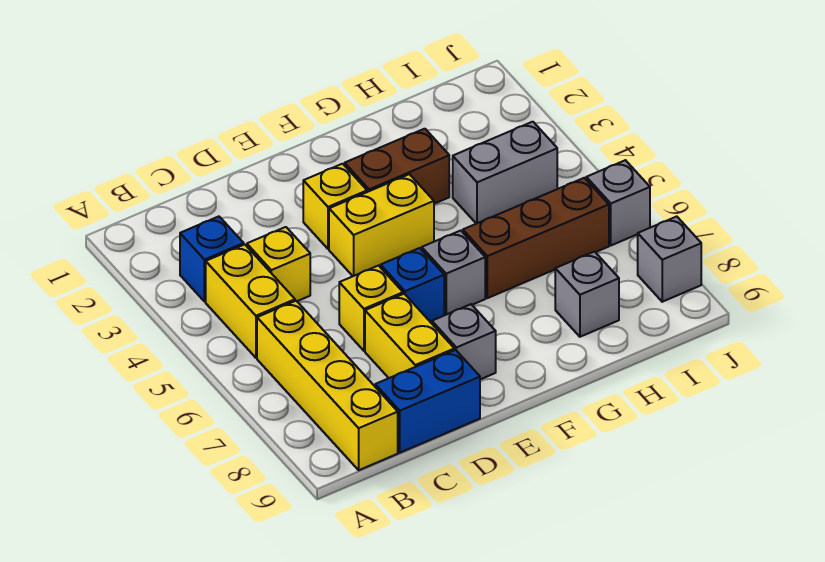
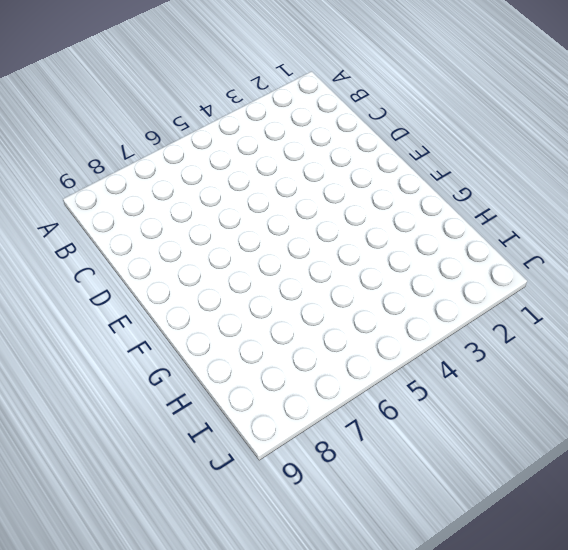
none -> blue brick B3 level 1
none -> yellow brick B4:B5 level 1
none -> yellow brick B6:B9 level 1

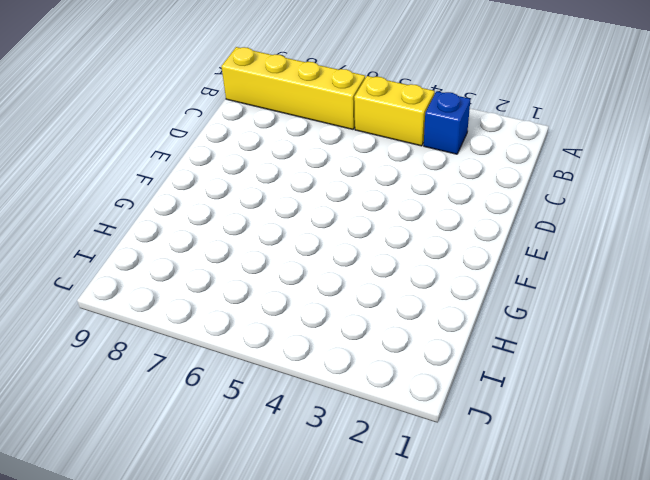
none -> yellow brick C4 level 1
none -> blue brick C9:D9 level 1
none -> yellow brick D6 level 1

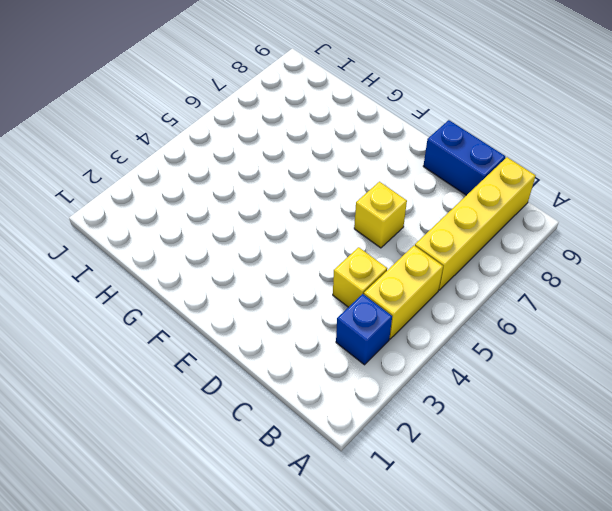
none -> yellow brick D7:D8 level 1
none -> yellow brick E3 level 1
none -> yellow brick E4:F4 level 1

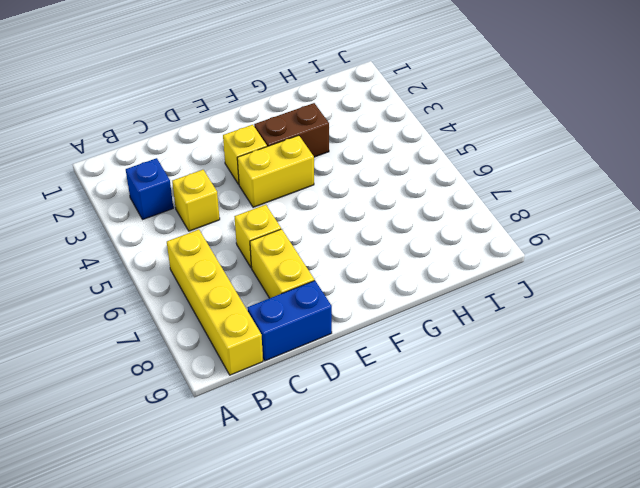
none -> yellow brick B4:B5 level 1
none -> blue brick E6 level 1
none -> grey brick E8 level 1

